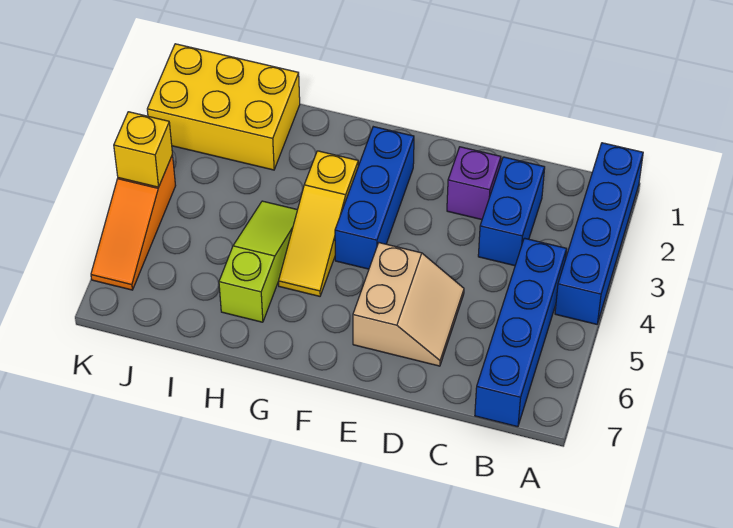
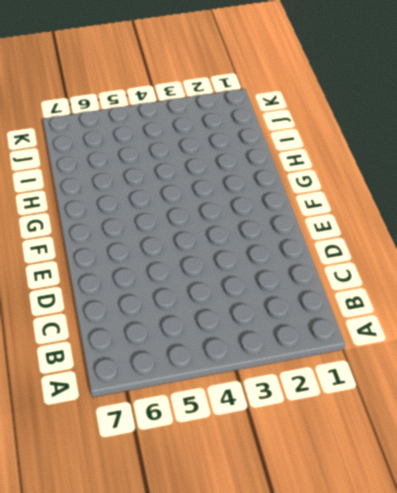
none -> blue brick A1:A4 level 1
none -> blue brick B4:B7 level 1

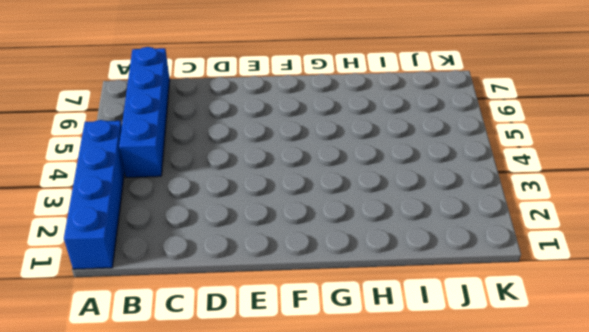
none -> blue brick C2:C3 level 1
none -> purple brick D2 level 1

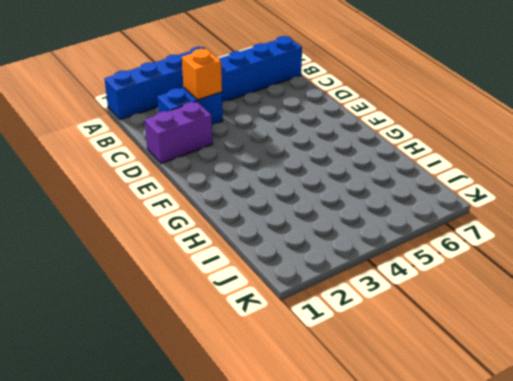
orange brick C3 level 2 -> none
purple brick D1:D2 level 1 -> purple brick D2 level 1
none -> tan slope D5:E6 level 1 top E
none -> blue brick F2:F4 level 1

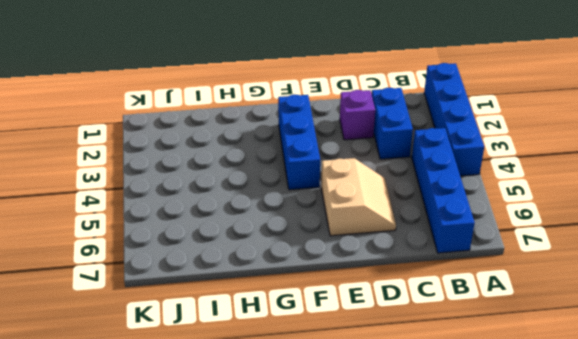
none -> yellow slope G3:G5 level 1 top 3
none -> lime slope H4:H6 level 1 top 6

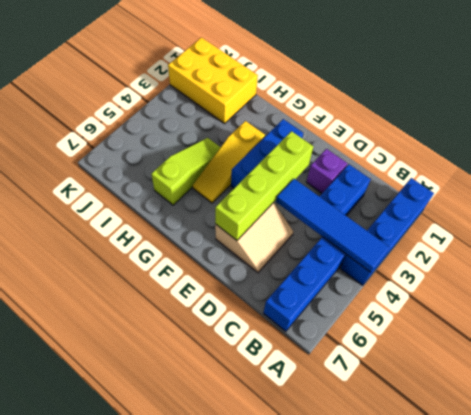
blue tile A4:D4 level 2 -> none
lime brick E3:E6 level 2 -> none
none -> orange slope K4:K6 level 1 top 4
none -> yellow brick K4 level 2

